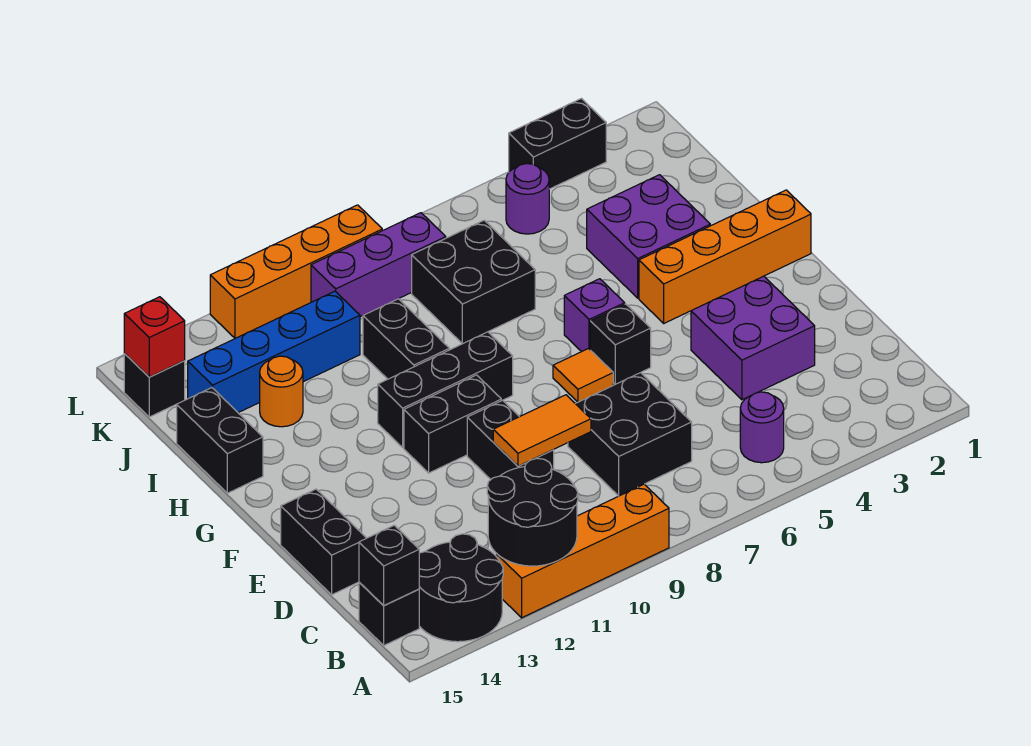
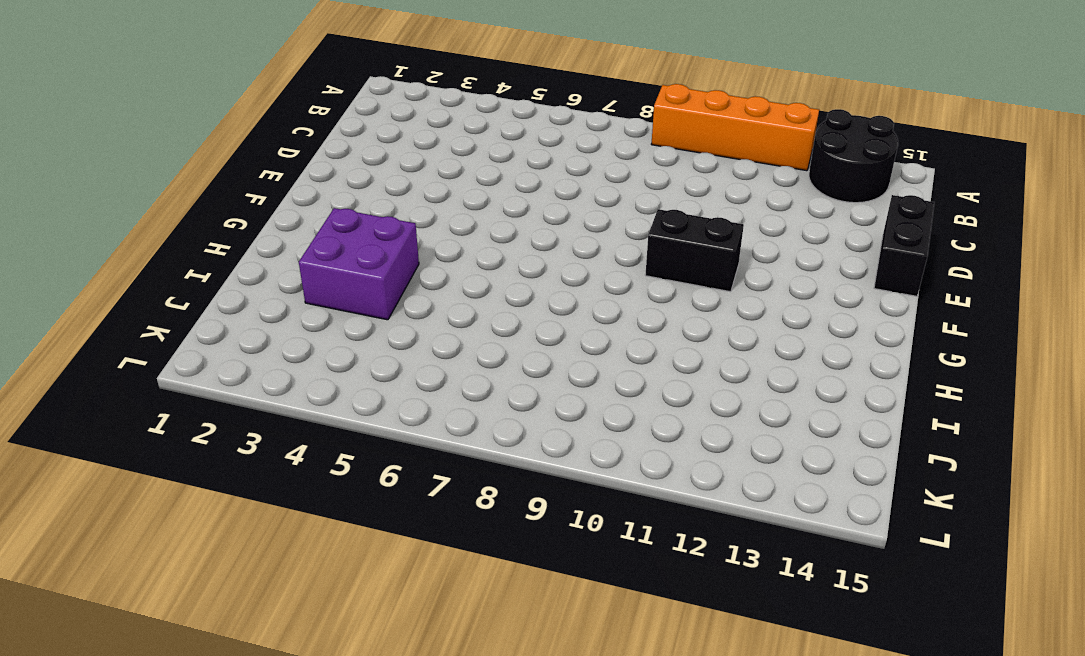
none -> purple round brick B5 level 1
none -> black brick B15 level 1
none -> black brick C7:D8 level 1

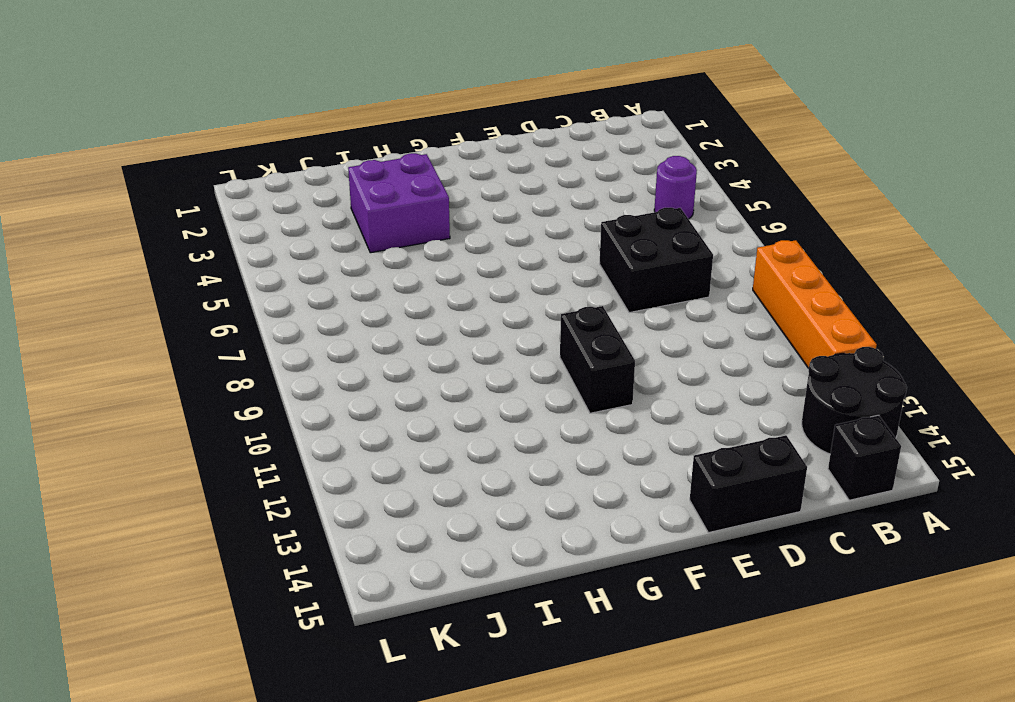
none -> purple brick D3:E4 level 1
none -> black brick D10:E10 level 1
none -> black brick F6 level 1

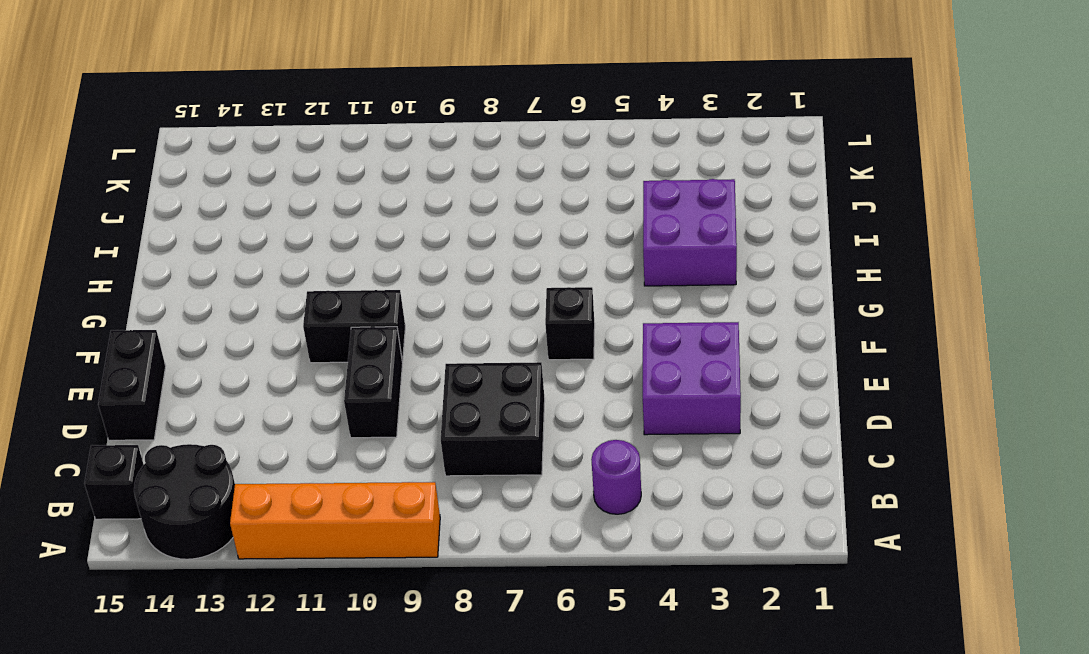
none -> orange tile F7 level 1
none -> orange brick G1:G4 level 1
none -> purple brick G6 level 1

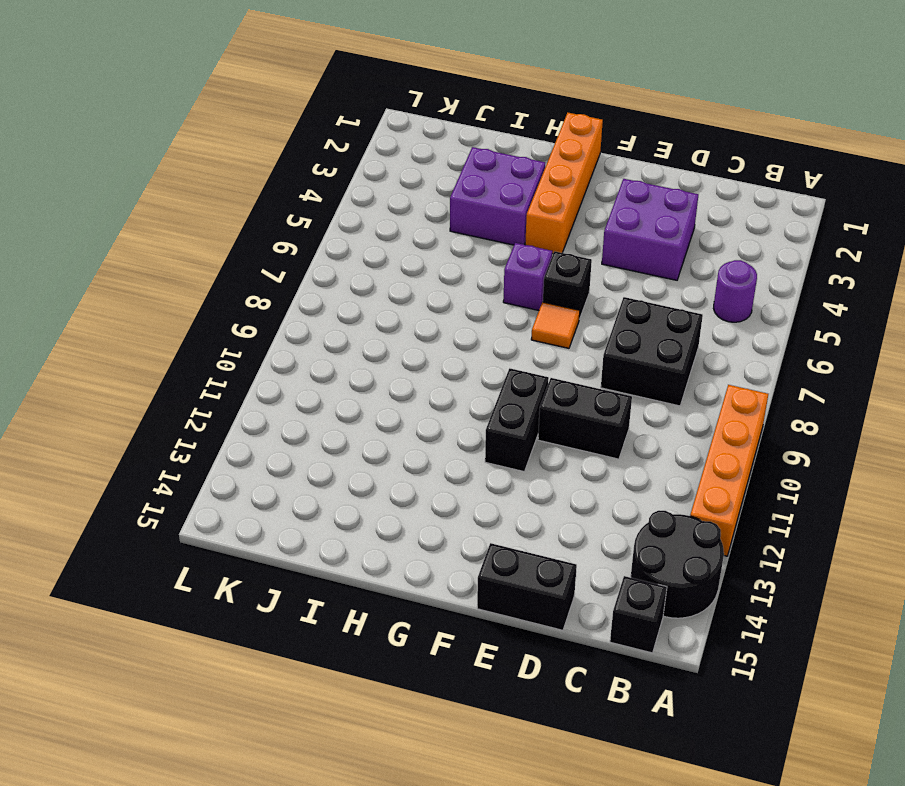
none -> black brick G9:G11 level 1
none -> black brick H10:I10 level 1
none -> black brick H15:I15 level 1

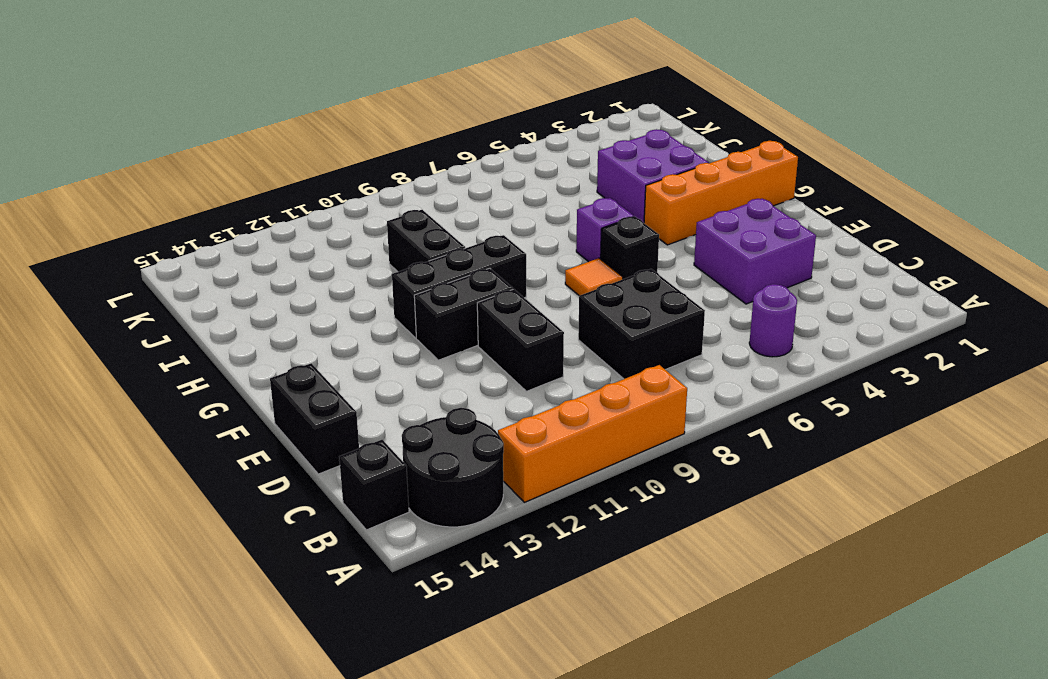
none -> black brick H15:I15 level 1
none -> black brick I7:J8 level 1
none -> orange round brick I13 level 1

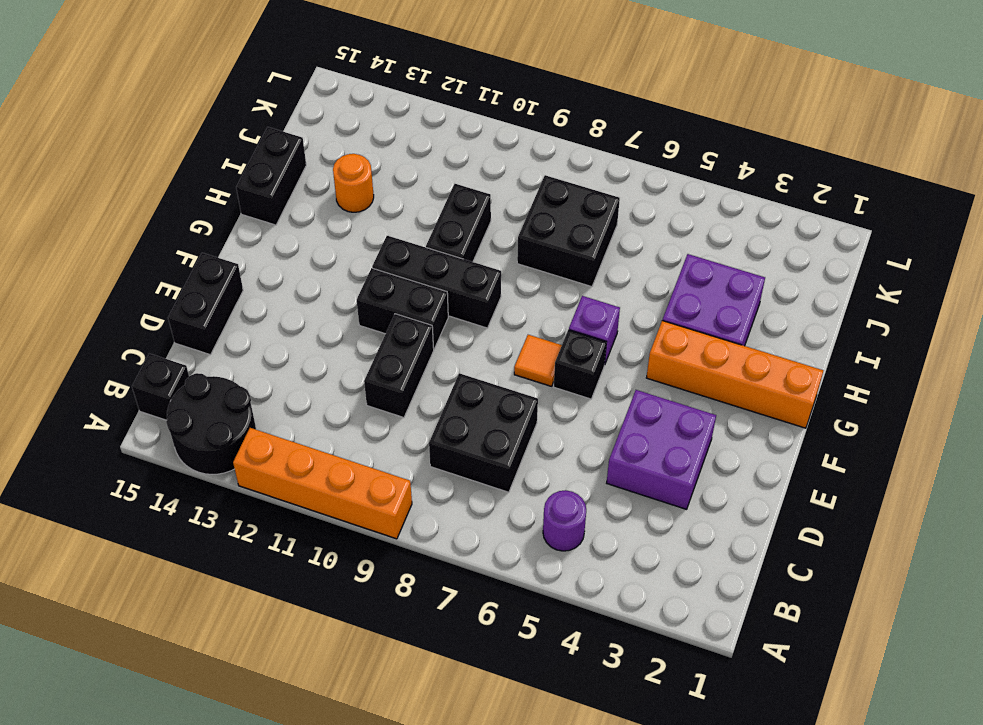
none -> blue brick J11:J14 level 1
none -> purple round brick K5 level 1
none -> purple brick K8:K10 level 1

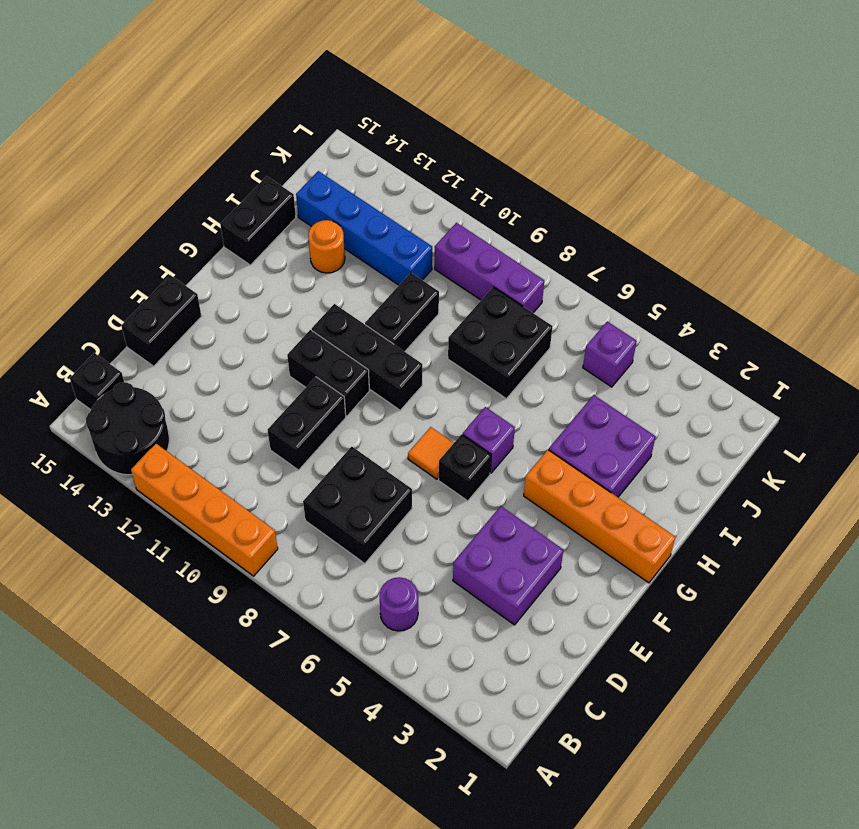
purple brick K5 level 1 -> purple round brick K5 level 1
none -> black brick K15 level 1
none -> black brick L3:L4 level 1
none -> orange brick L9:L12 level 1

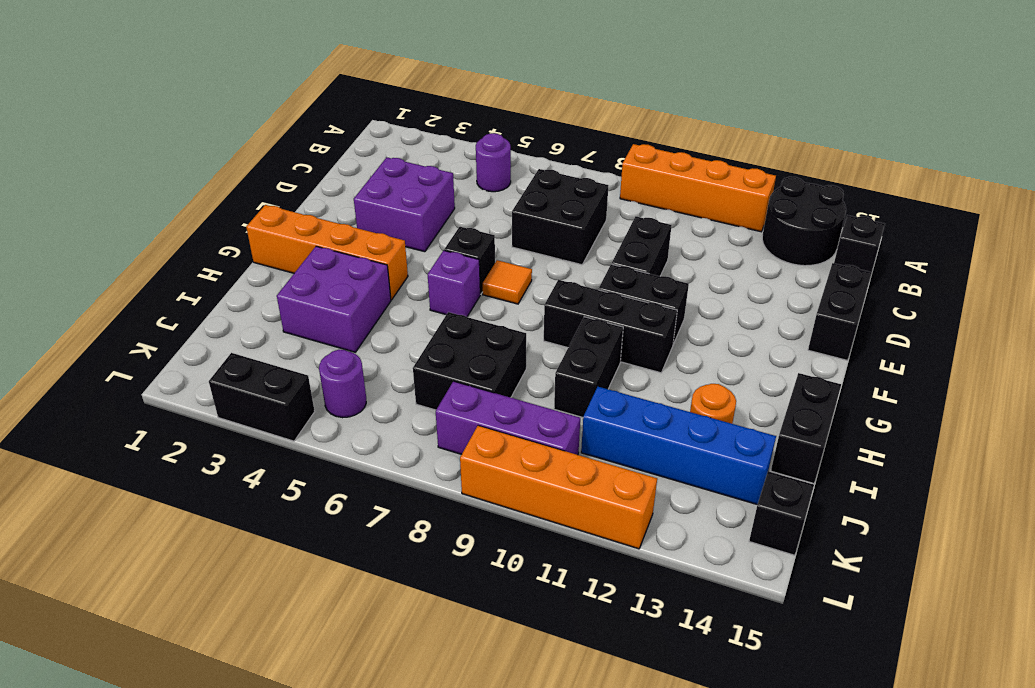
none -> black round brick A11:B12 level 2
none -> black brick B15 level 2
none -> orange tile D9:D10 level 2

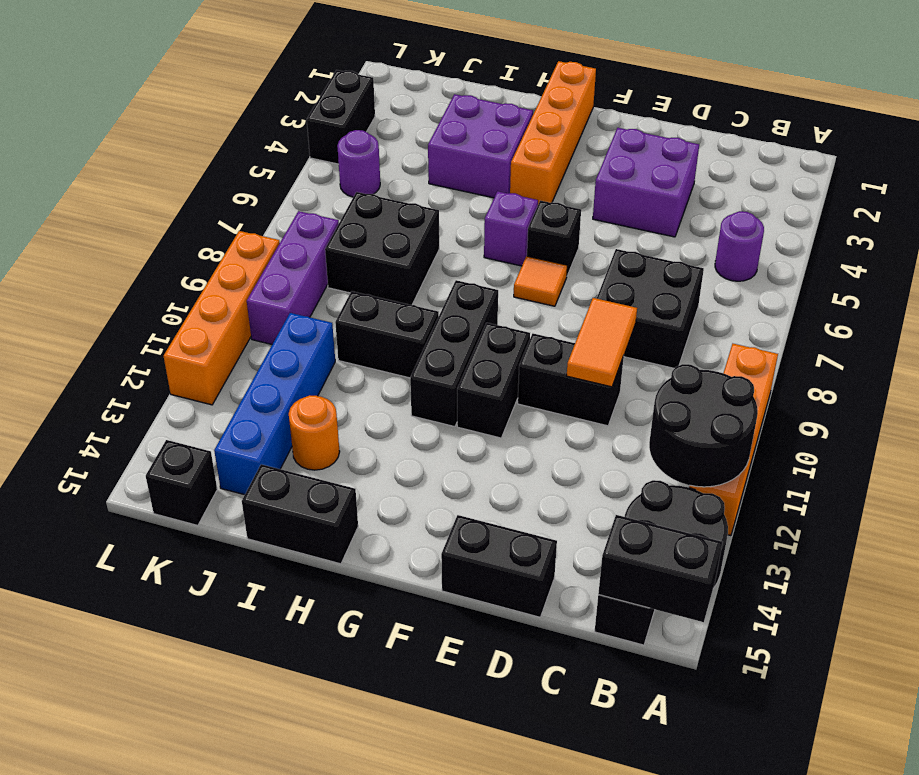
black brick A15:B15 level 2 -> black brick B15 level 2
none -> red brick K15 level 2

